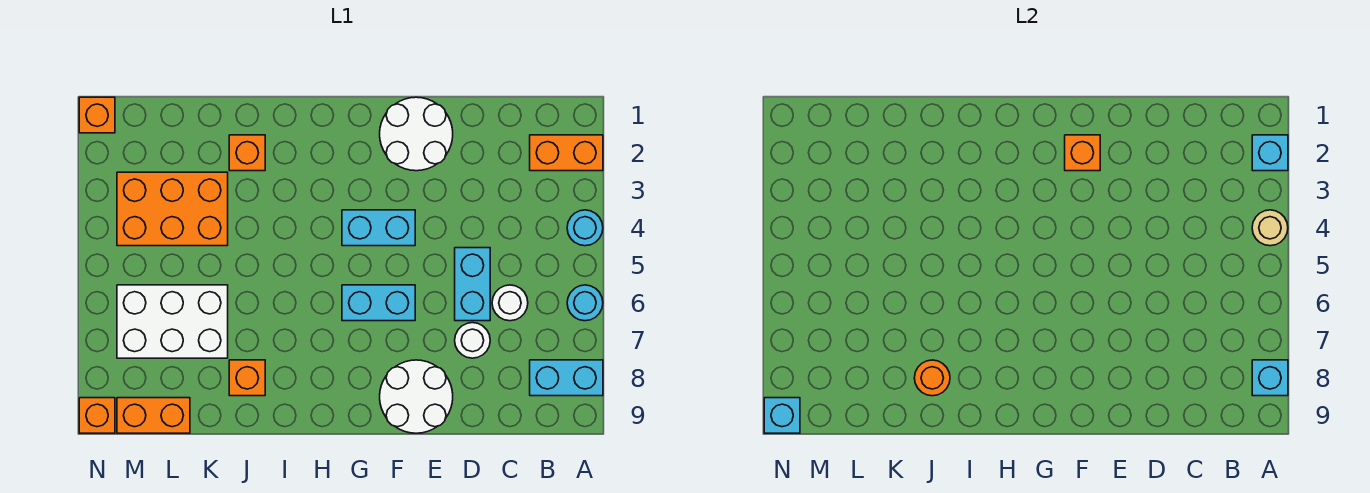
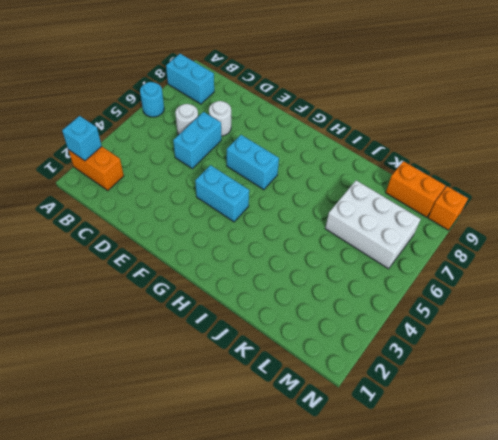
none -> cyan round brick A4 level 1
none -> white round brick E1:F2 level 1
none -> white round brick E8:F9 level 1

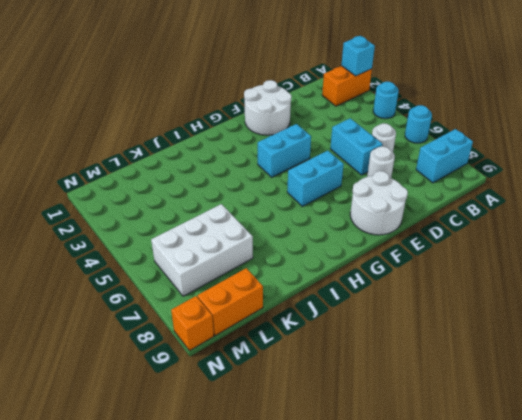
none -> orange brick J2 level 1
none -> orange brick J8 level 1
none -> orange brick K3:M4 level 1

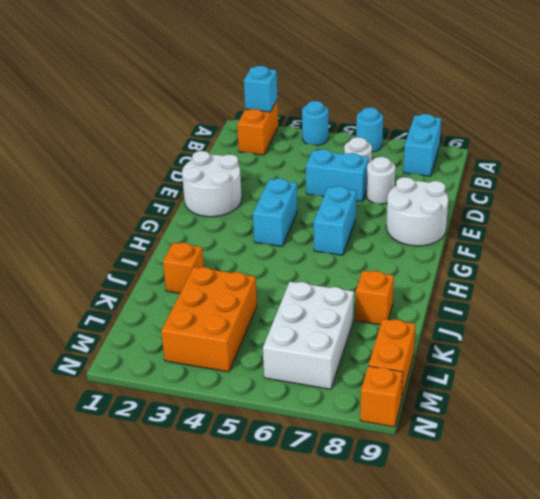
none -> orange brick N1 level 1
none -> tan round brick A4 level 2
none -> cyan brick A8 level 2

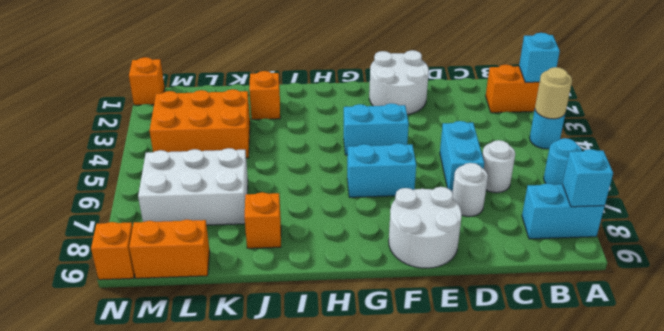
none -> orange brick F2 level 2
none -> orange round brick J8 level 2
none -> cyan brick N9 level 2

